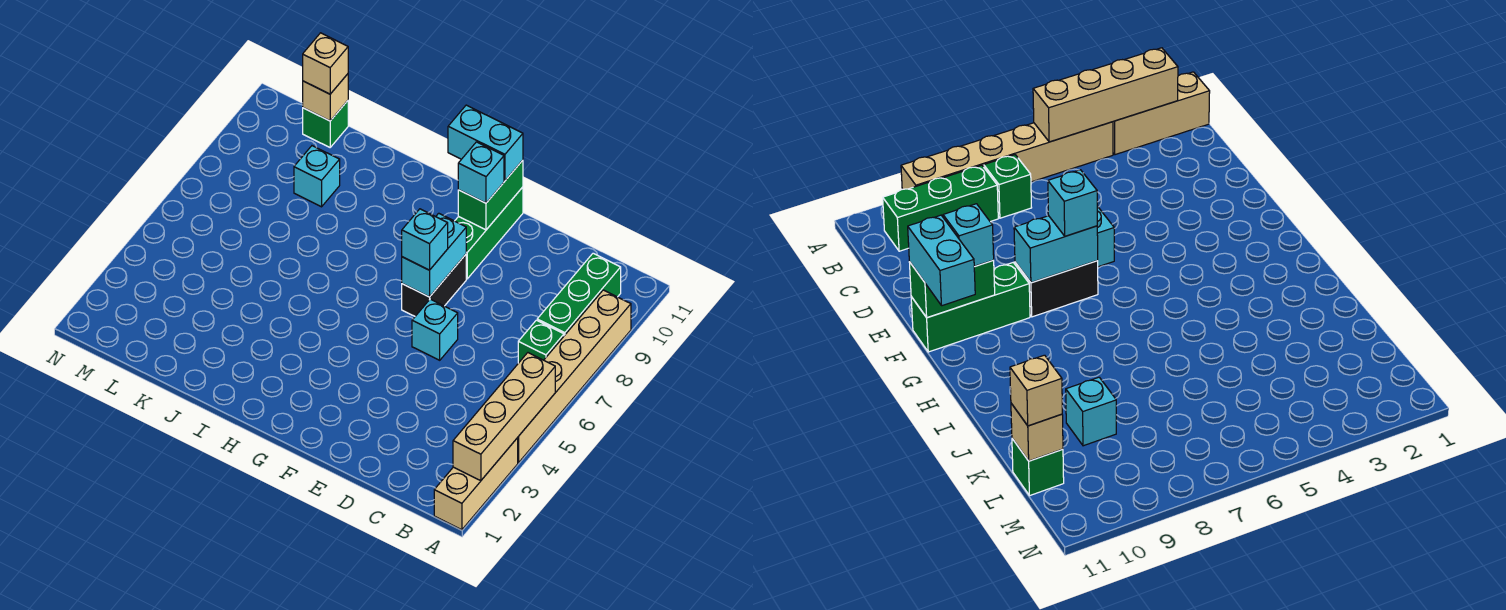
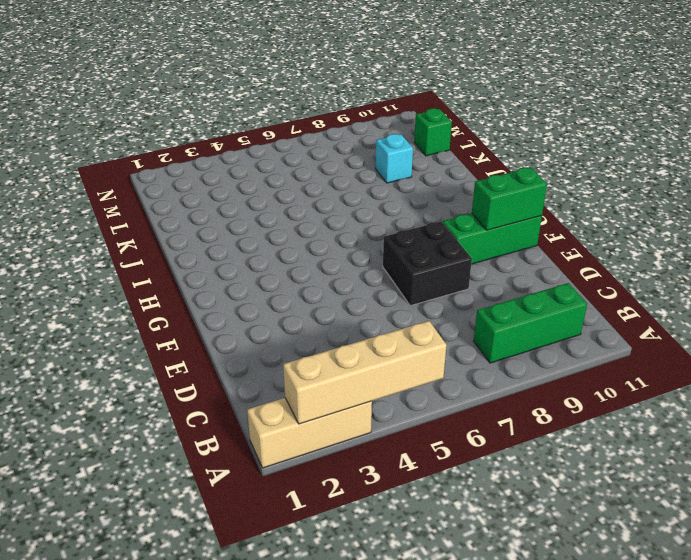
black brick E7:F8 level 1 -> black brick F7:F8 level 1
none -> tan brick A4:A9 level 1
none -> green brick B7 level 1
none -> cyan brick E6 level 1

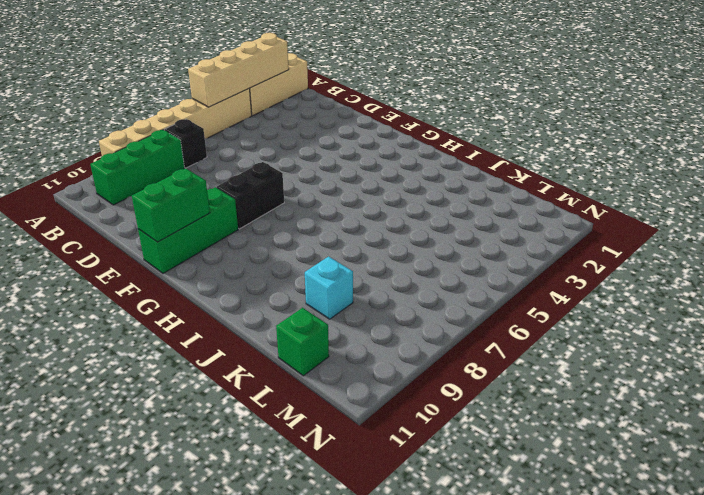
black brick B7 level 1 -> green brick B7 level 1
none -> cyan brick E6 level 1
none -> cyan brick F7:F8 level 2
none -> tan brick L11 level 2

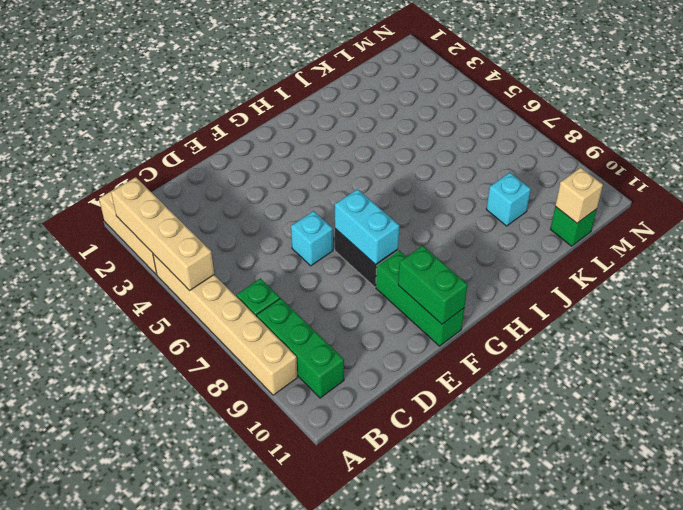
none -> cyan brick F7 level 3
none -> cyan brick F10 level 3
none -> cyan brick F11:G11 level 3

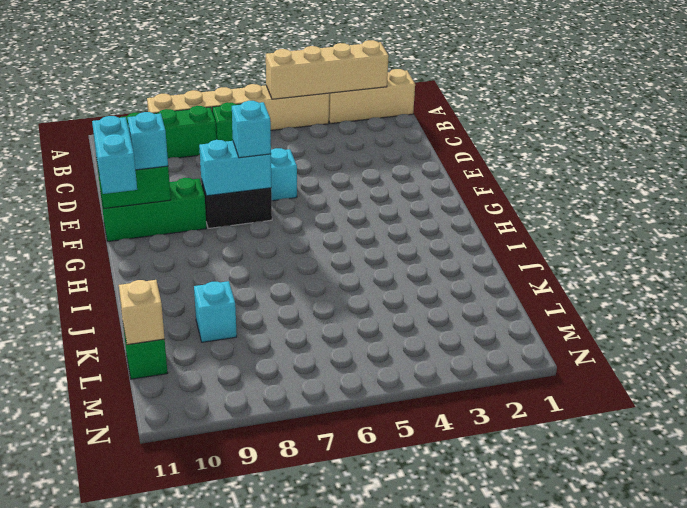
none -> tan brick L11 level 3

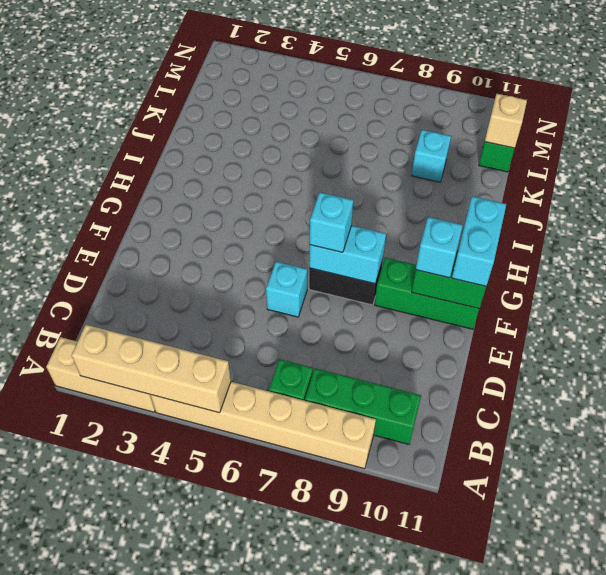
none -> tan brick L11 level 3

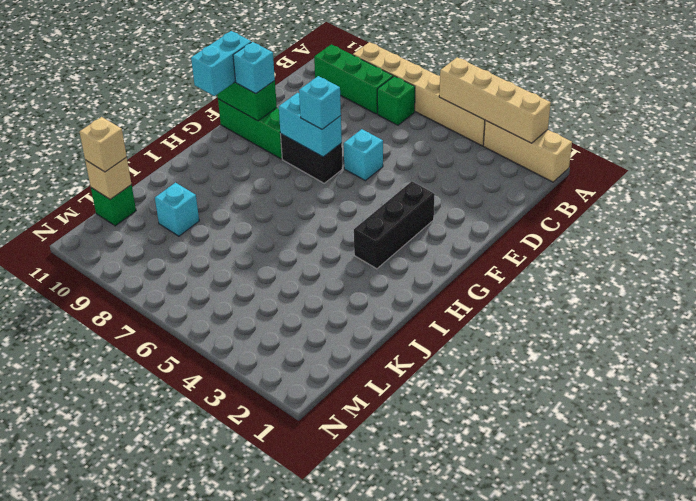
black brick F3:H3 level 1 -> none

